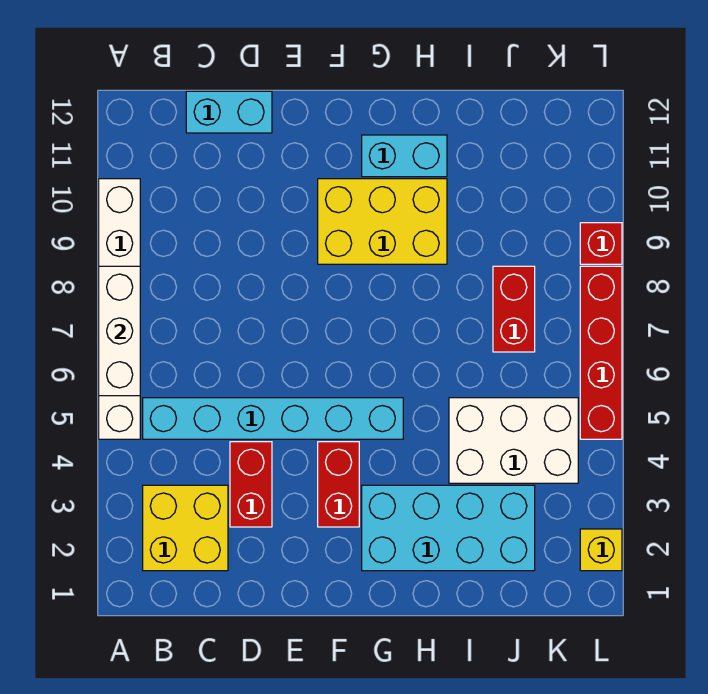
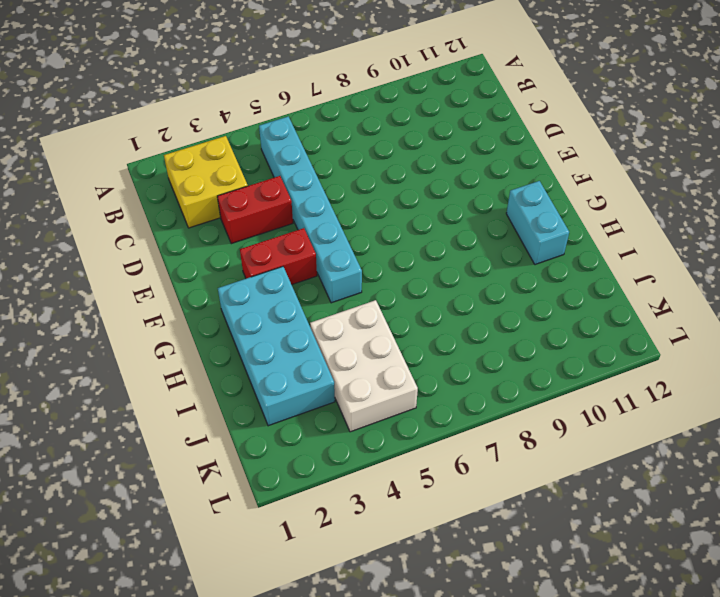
none -> white brick A5:A10 level 1
none -> cyan brick C12:D12 level 1
none -> yellow brick F9:H10 level 1

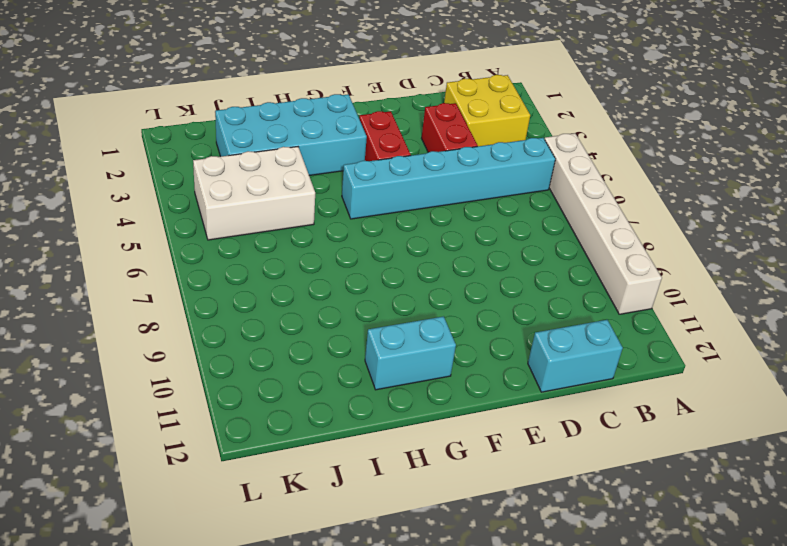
none -> yellow brick F9:H10 level 1
none -> red brick J7:J8 level 1
none -> yellow brick L2 level 1

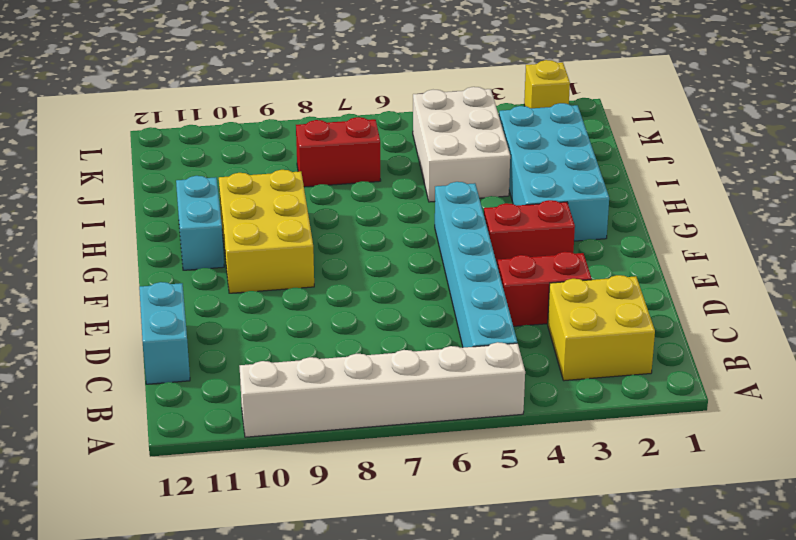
none -> red brick L5:L8 level 1
none -> red brick L9 level 1
none -> white brick A6:A8 level 2

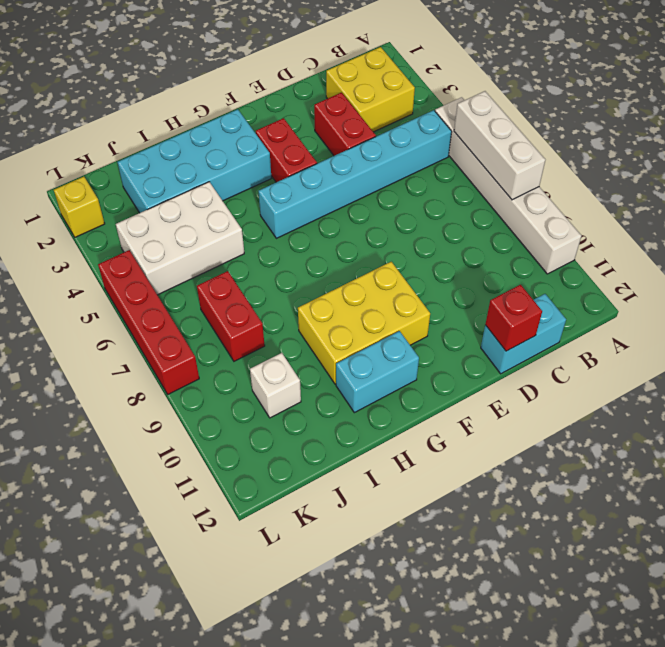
red brick D12 level 2 -> red brick L9 level 1
white brick J10 level 1 -> none

